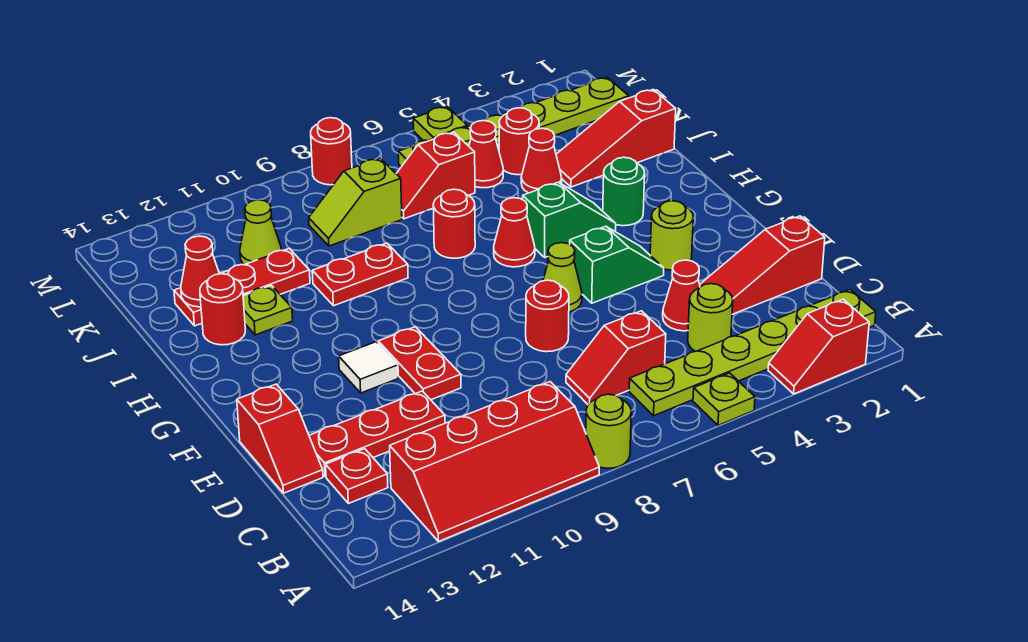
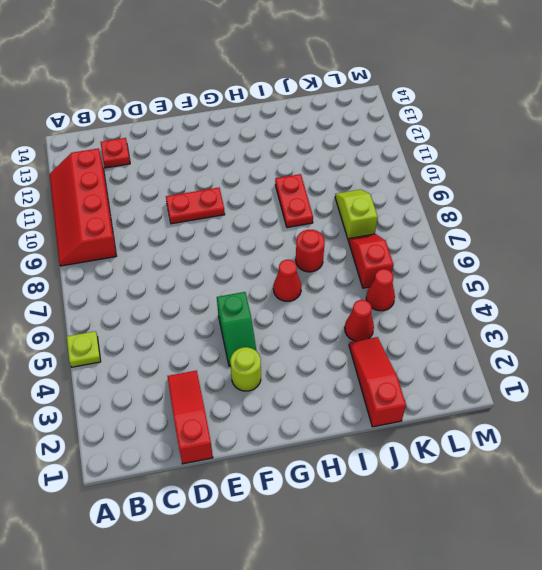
none -> red slope A2:A3 level 1 top 2
none -> lime round brick A8 level 1
none -> lime plate B1:B6 level 1
none -> lime round brick C4 level 1

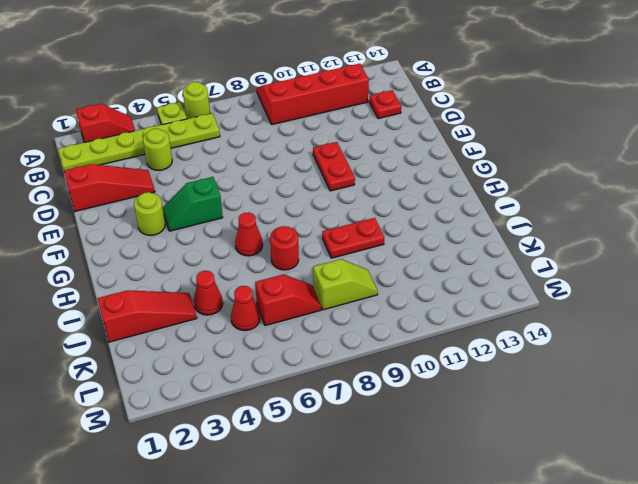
lime round brick A6 level 1 -> lime round brick A8 level 1
none -> red slope C6:C7 level 1 top 6
none -> red cone D4 level 1
none -> red plate D11:D13 level 1
none -> red slope D14:E14 level 1 top E

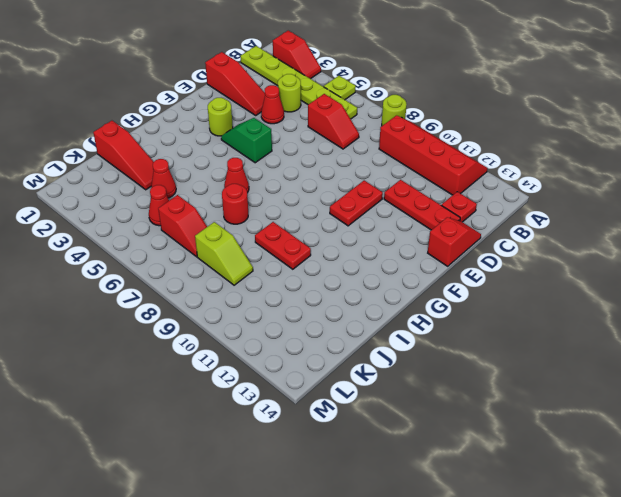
none -> red round brick E7 level 1
none -> lime cone F6 level 1
none -> white tile F11 level 1
none -> green round brick H3 level 1

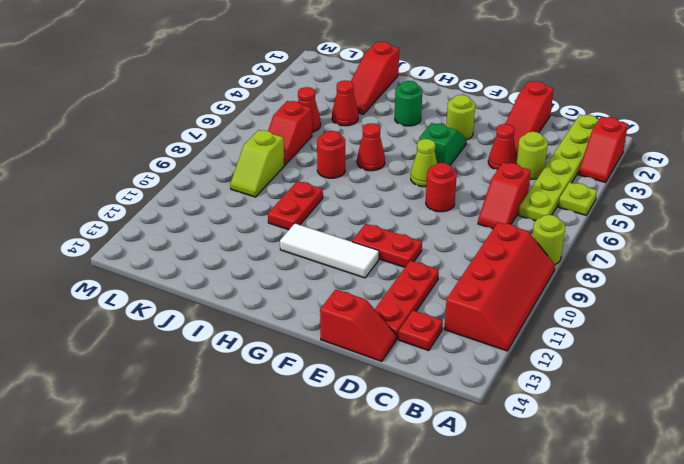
white tile F11:H11 level 1 -> white tile F11 level 1
none -> green slope H4:H5 level 1 top 5
none -> lime plate I12 level 1
none -> red round brick I13 level 1
none -> red plate J11:J13 level 1

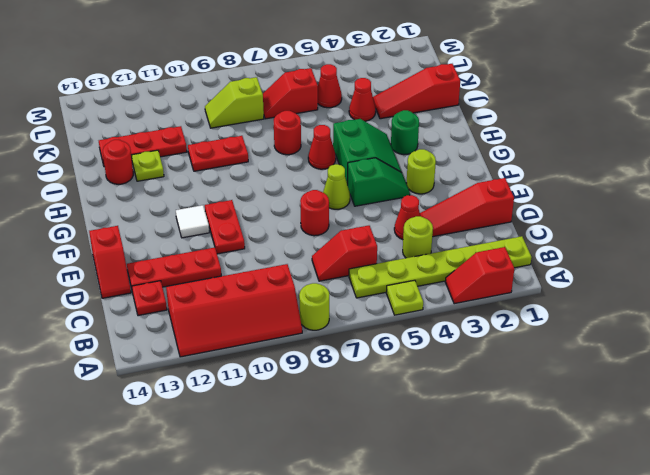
green slope G4:H5 level 1 top 5 -> green slope H4:H5 level 1 top 5
none -> red round brick K4 level 1
none -> lime cone K11 level 1
none -> lime plate L1:L6 level 1
none -> lime plate M5 level 1

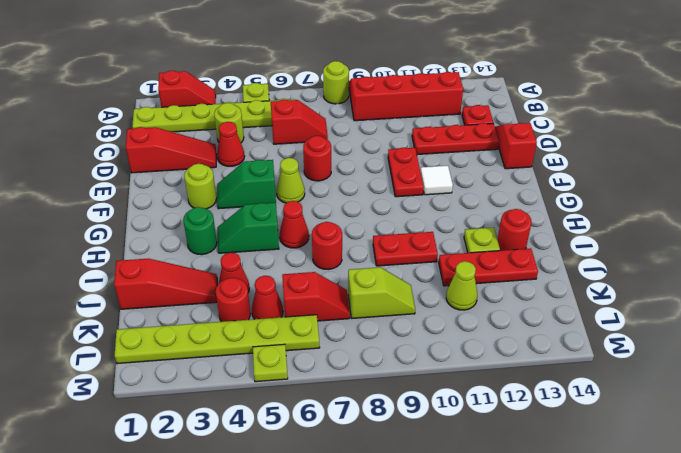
none -> red round brick M8 level 1
none -> red cone J13 level 2

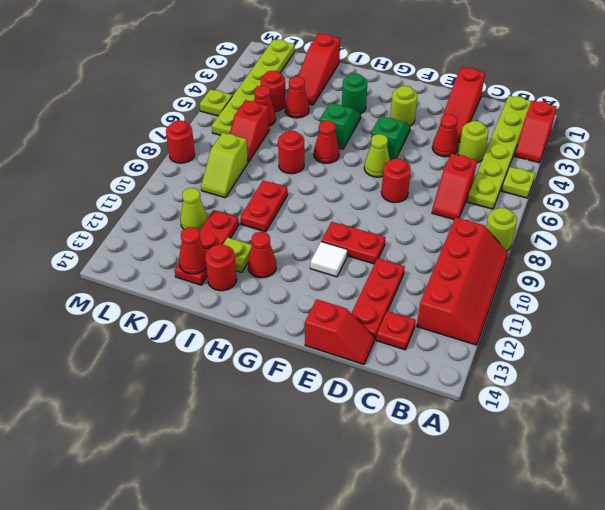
red cone H12 level 1 -> none

